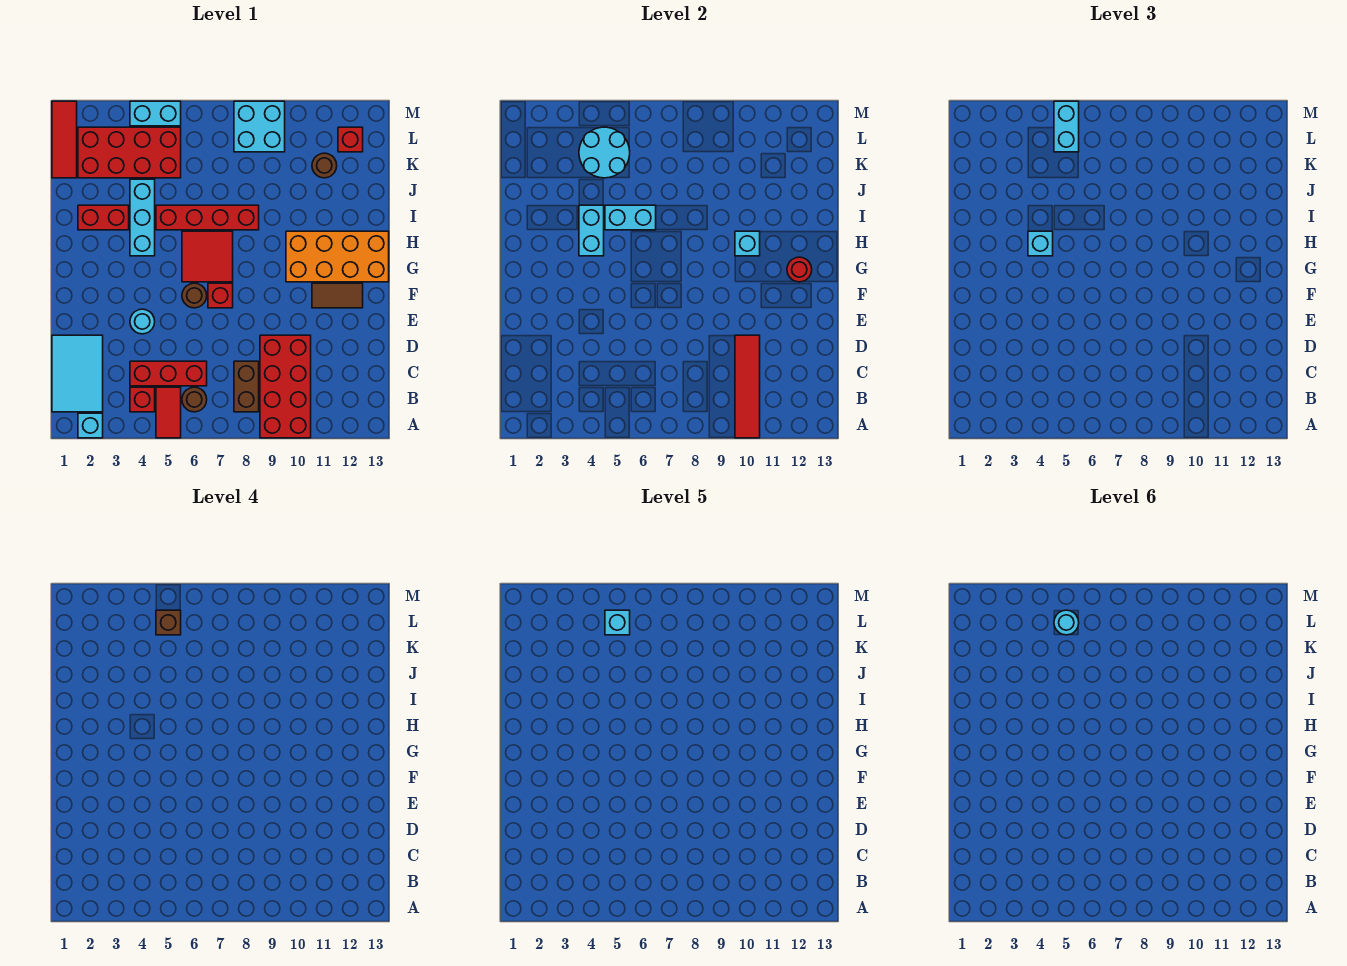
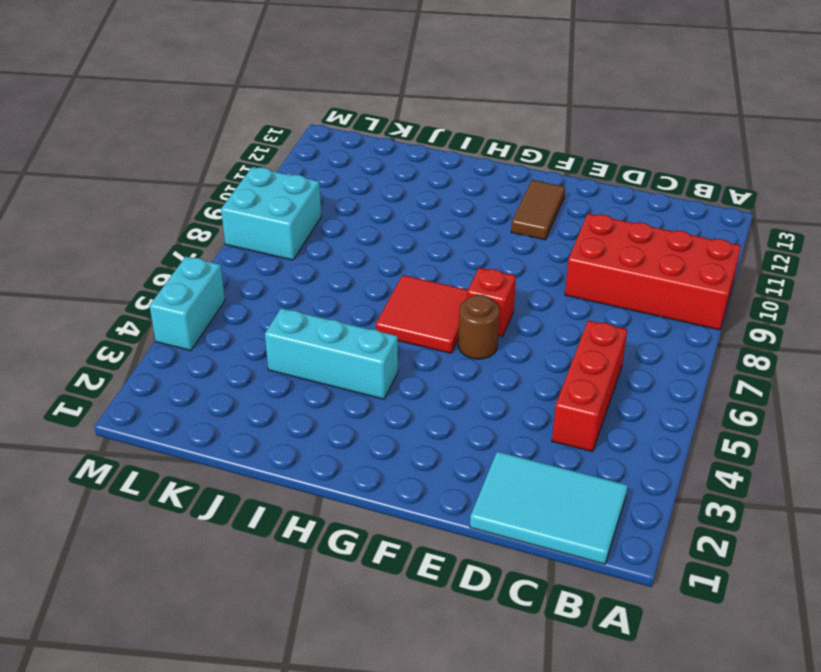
none -> cyan brick A2 level 1
none -> red tile A5:B5 level 1
none -> red brick B4 level 1
none -> brown round brick B6 level 1

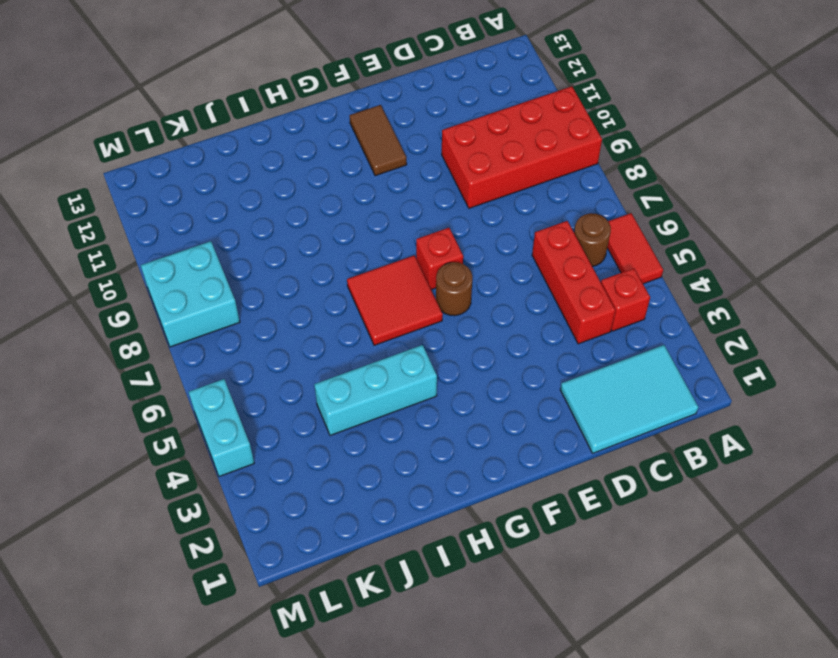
red tile A5:A6 level 1 -> red tile A5:B5 level 1
none -> cyan brick A2 level 1
none -> brown brick B8:C8 level 1
none -> cyan round brick E4 level 1
none -> orange brick G10:H13 level 1

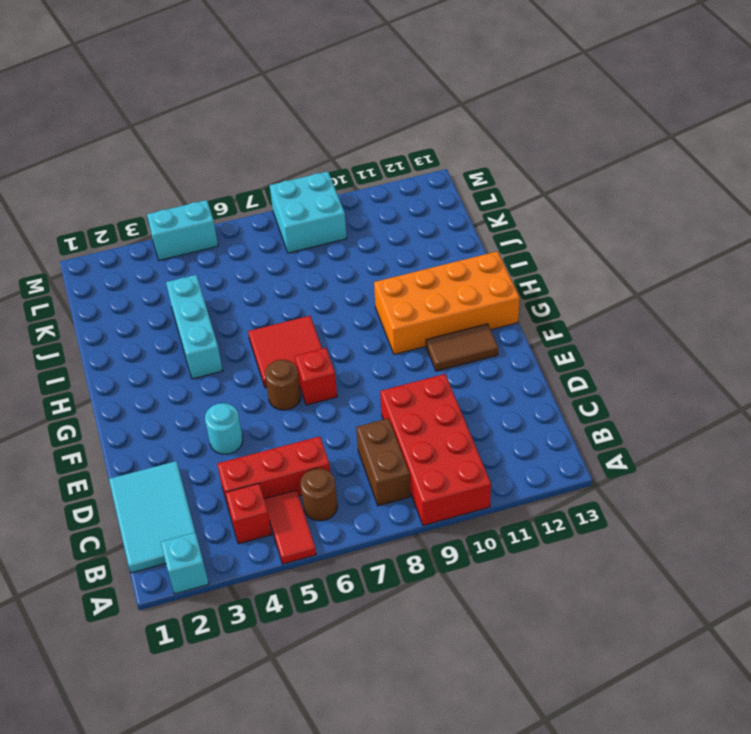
none -> red brick I2:I3 level 1
none -> red brick I5:I8 level 1
none -> red tile K1:M1 level 1
none -> red brick K2:L5 level 1

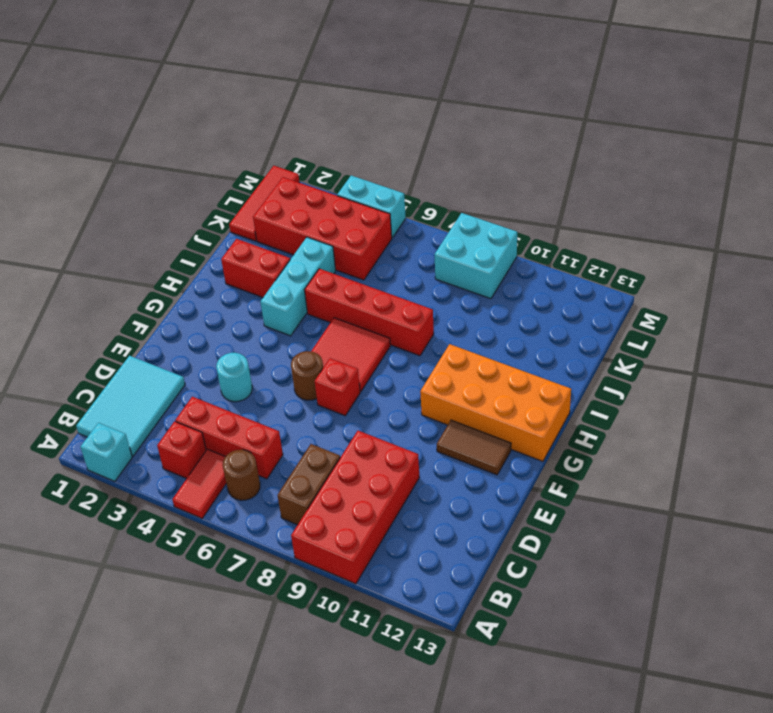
none -> brown round brick K11 level 1
none -> red brick L12 level 1
none -> red tile A10:D10 level 2
none -> red round brick G12 level 2

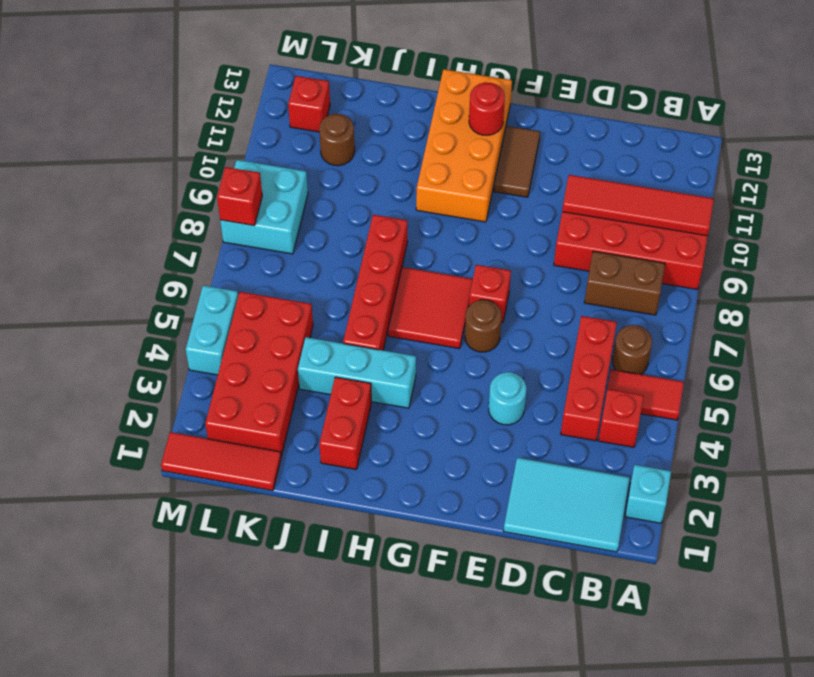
red brick M8 level 2 -> none
none -> cyan brick H4:I4 level 2
none -> cyan brick H10 level 2
none -> cyan brick I5:I6 level 2
none -> cyan round brick K4:L5 level 2

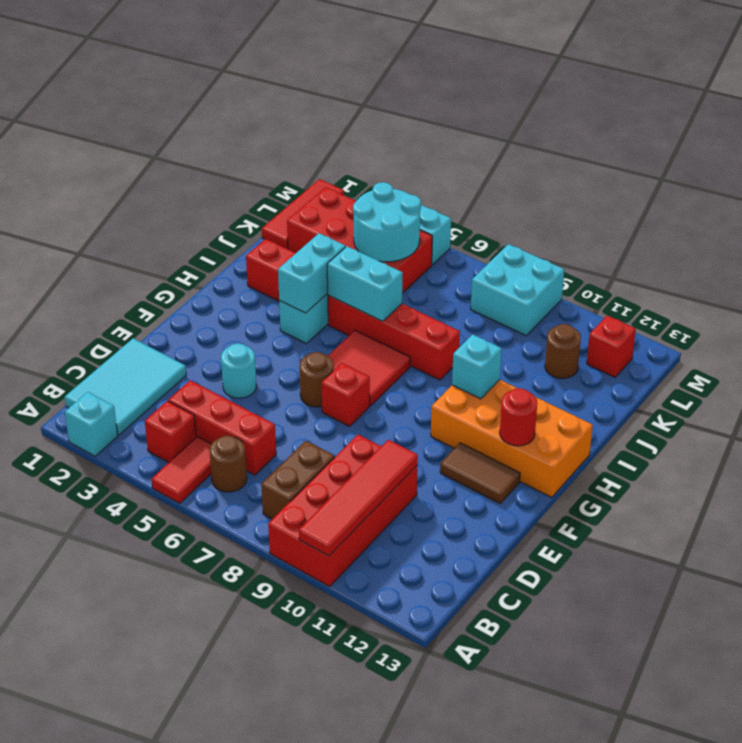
none -> cyan brick H4 level 3
none -> cyan brick L5:M5 level 3
none -> brown brick L5 level 4
none -> cyan brick L5 level 5

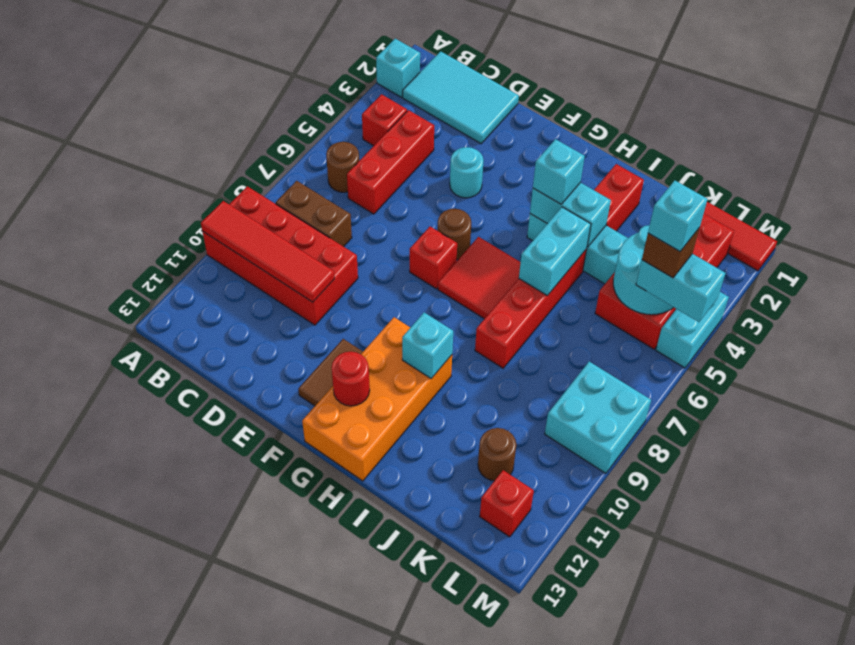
none -> red tile A5:B5 level 1
none -> cyan round brick L5 level 6

